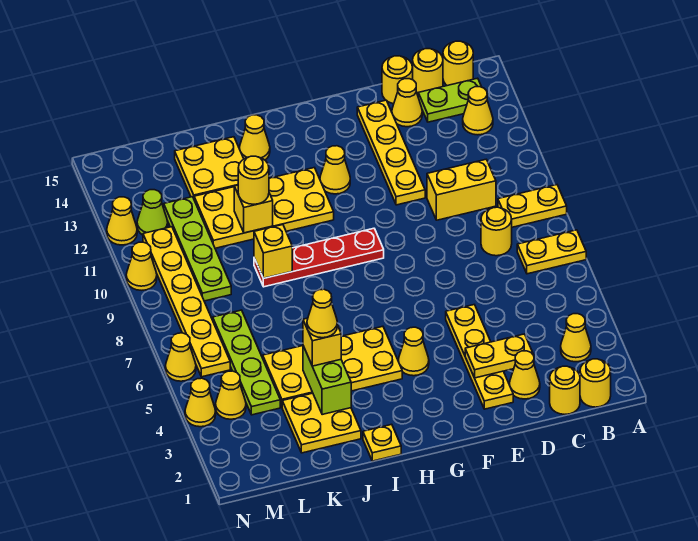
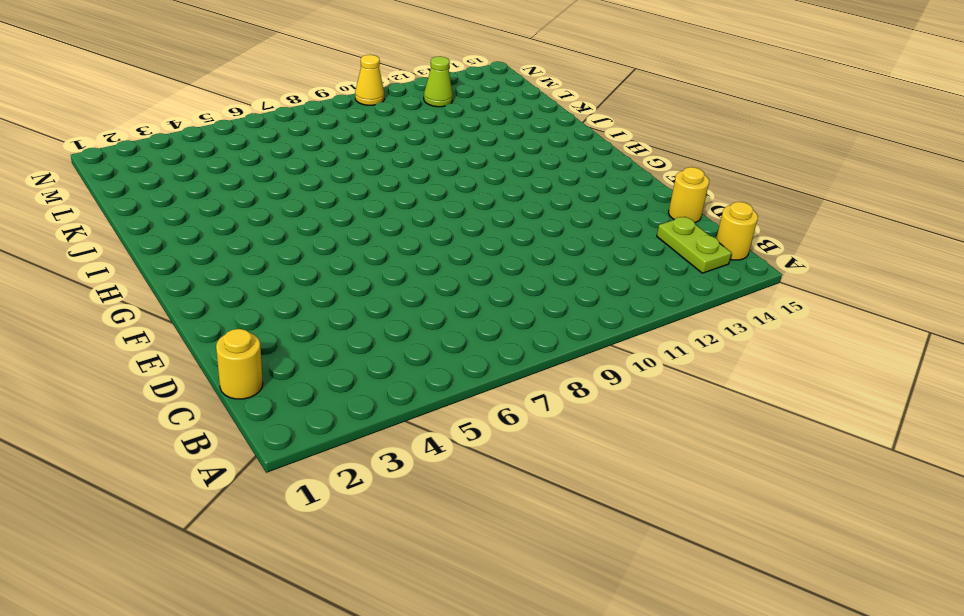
none -> yellow plate A7:B7 level 1
none -> yellow plate A9:B9 level 1
none -> yellow round brick B1 level 1
none -> yellow cone B3 level 1

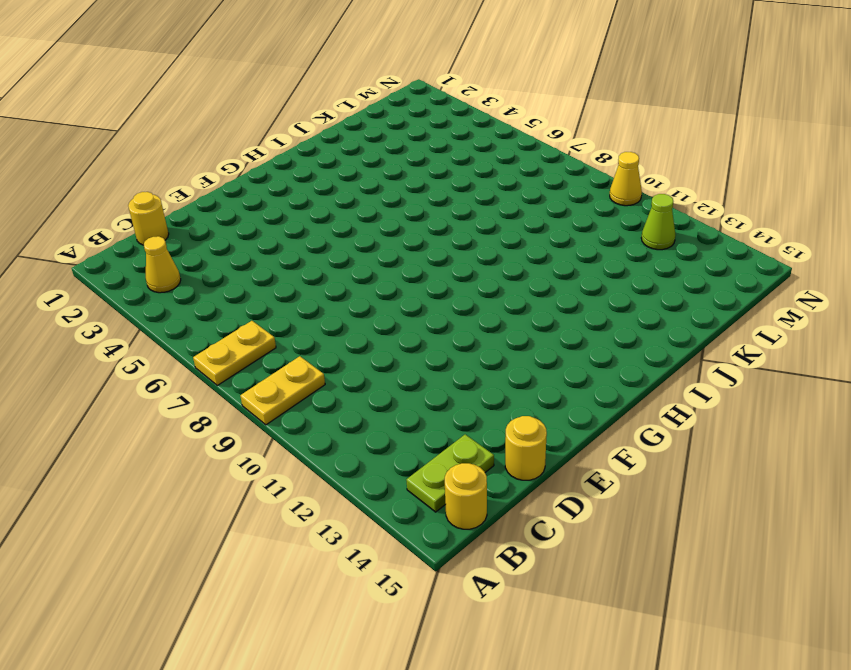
none -> yellow round brick B1 level 1
none -> yellow cone B13 level 1
none -> yellow round brick C8 level 1
none -> yellow brick C10:D10 level 1

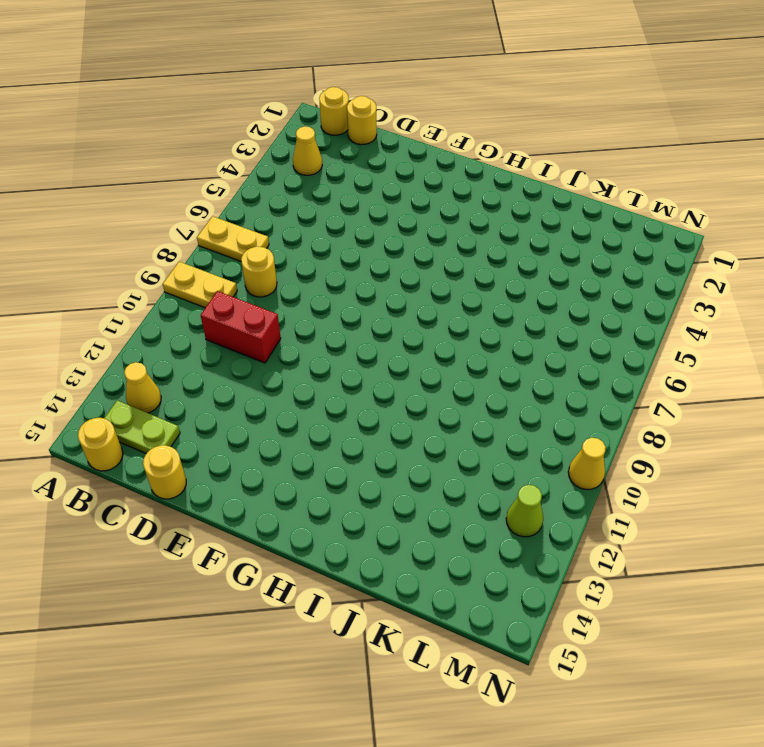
red brick C10:D10 level 1 -> yellow brick C10:D10 level 1
none -> yellow round brick C15 level 1
none -> yellow cone D2 level 1
none -> yellow cone D14 level 1
none -> yellow plate E2:E5 level 1

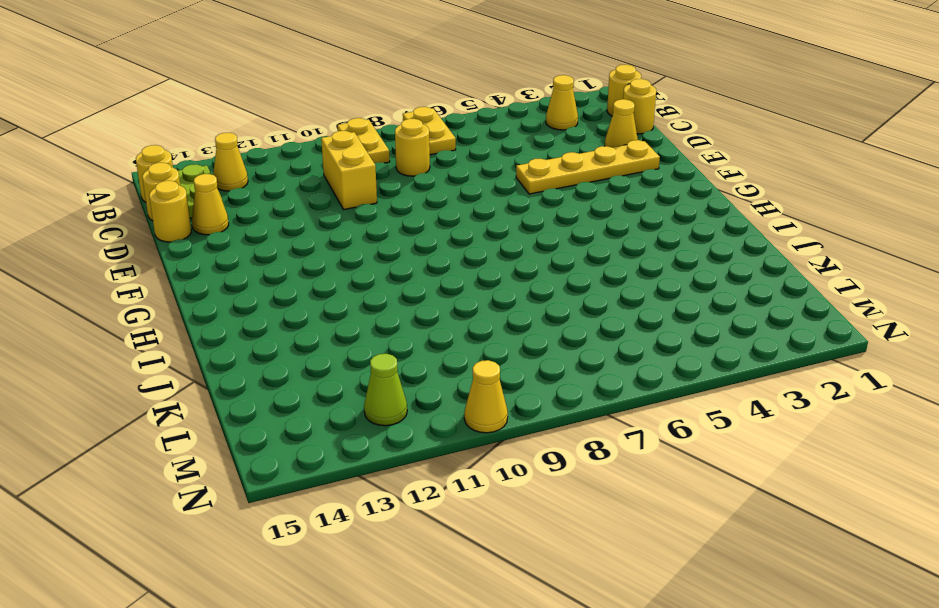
none -> yellow plate E11:E14 level 1
none -> yellow cone G4 level 1
none -> red plate G9:J9 level 1
none -> yellow cone G12 level 1

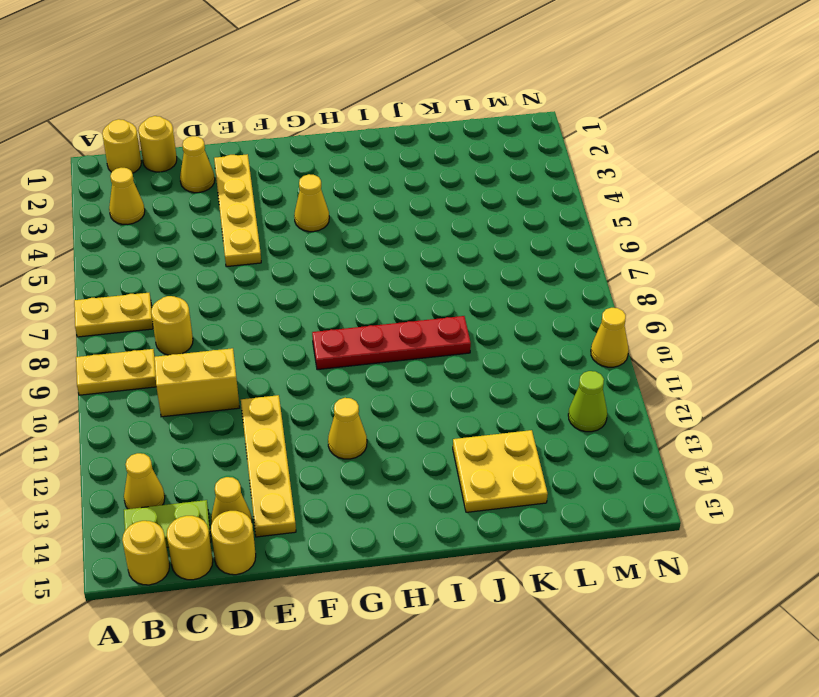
none -> yellow plate H4:K5 level 1
none -> yellow plate H11:K12 level 1
none -> yellow plate I1 level 1
none -> yellow cone I14 level 1

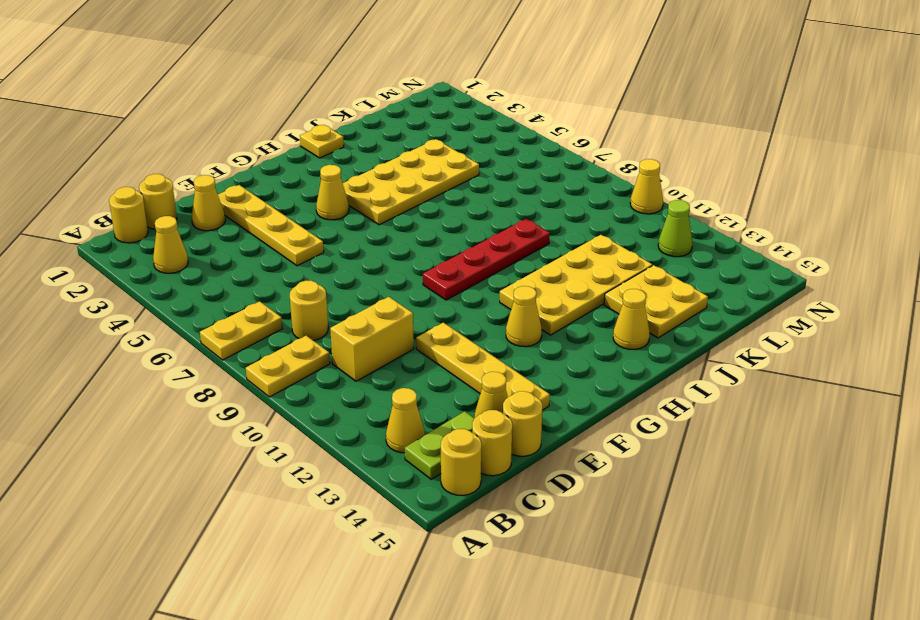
none -> yellow plate J2:K3 level 1
none -> lime plate L4:L7 level 1
none -> lime plate L9:L12 level 1
none -> yellow cone M4 level 1

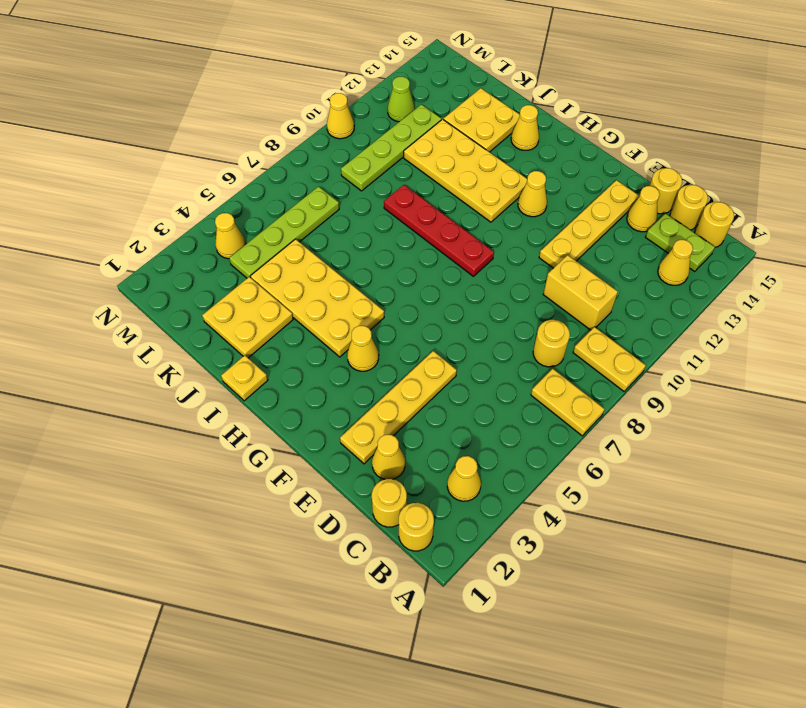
none -> yellow plate M6:M11 level 1
none -> yellow cone N4 level 1
none -> yellow cone N6 level 1
none -> yellow cone N12 level 1

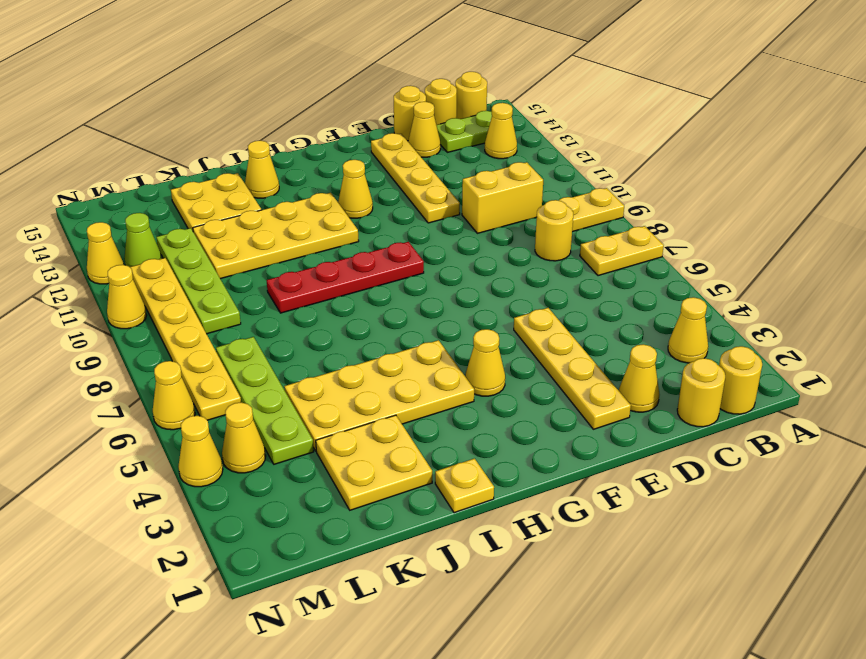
none -> yellow plate D3:E3 level 2
none -> lime brick J3:J4 level 2
none -> yellow brick J9 level 2
none -> yellow brick J11 level 2

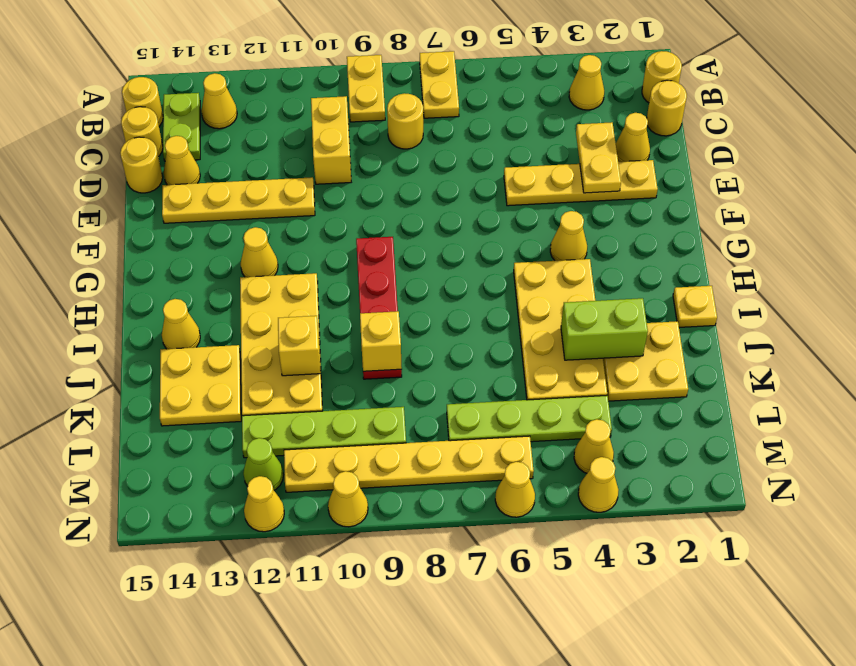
none -> yellow brick J4 level 3
none -> yellow round brick J11 level 3
none -> yellow cone J4 level 4

